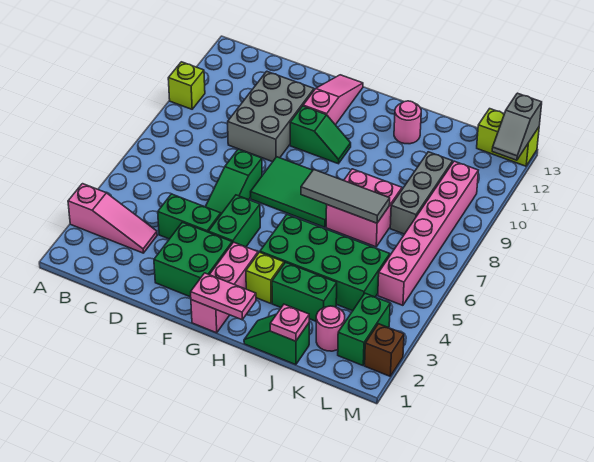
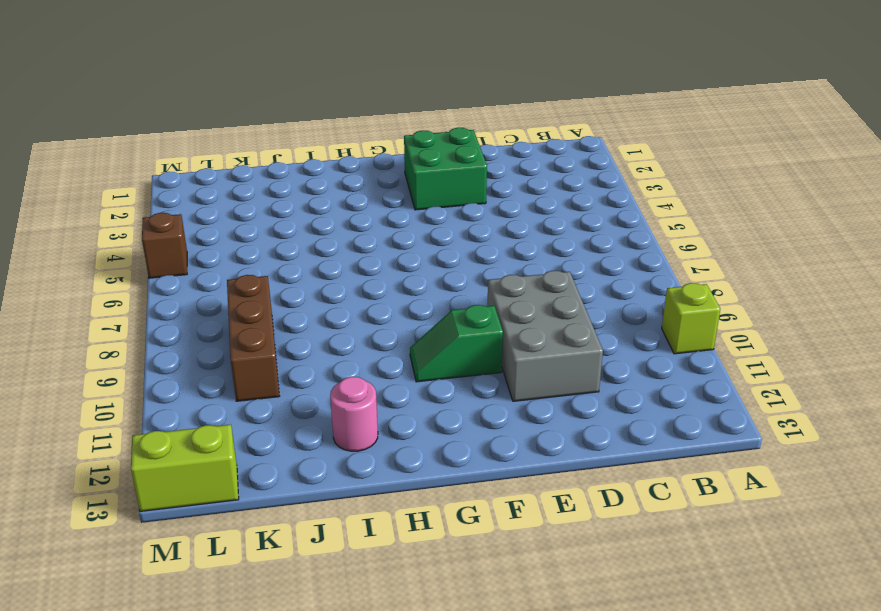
brown brick K8:K10 level 1 -> grey brick K8:K10 level 1
brown brick M5 level 1 -> brown brick M2 level 1
none -> pink slope A3:C3 level 1 top A
none -> green brick D4:E4 level 1
none -> green slope E5:E7 level 1 top 7

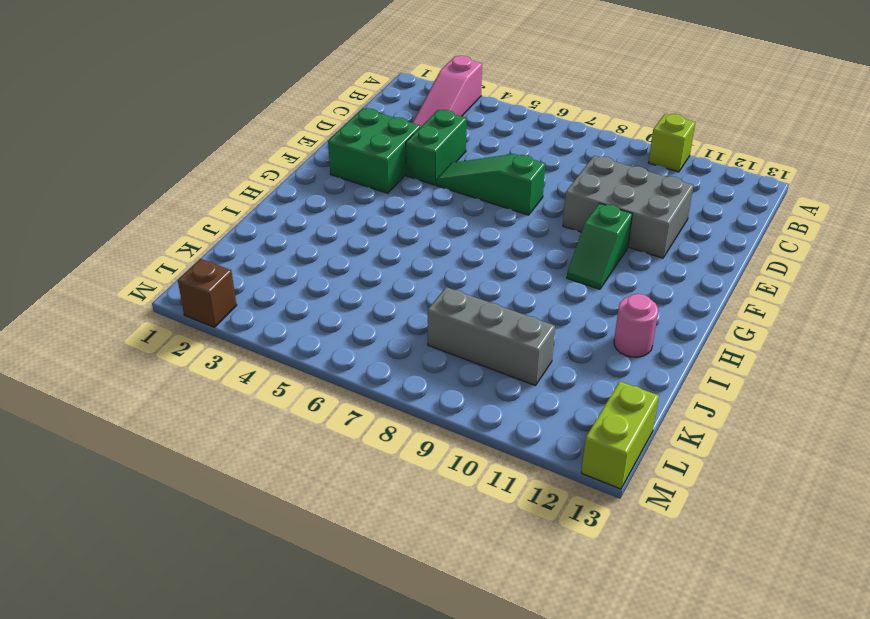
none -> green brick F4:F5 level 1
none -> green tile F7:H8 level 1
none -> pink slope F11:F13 level 1 top 11

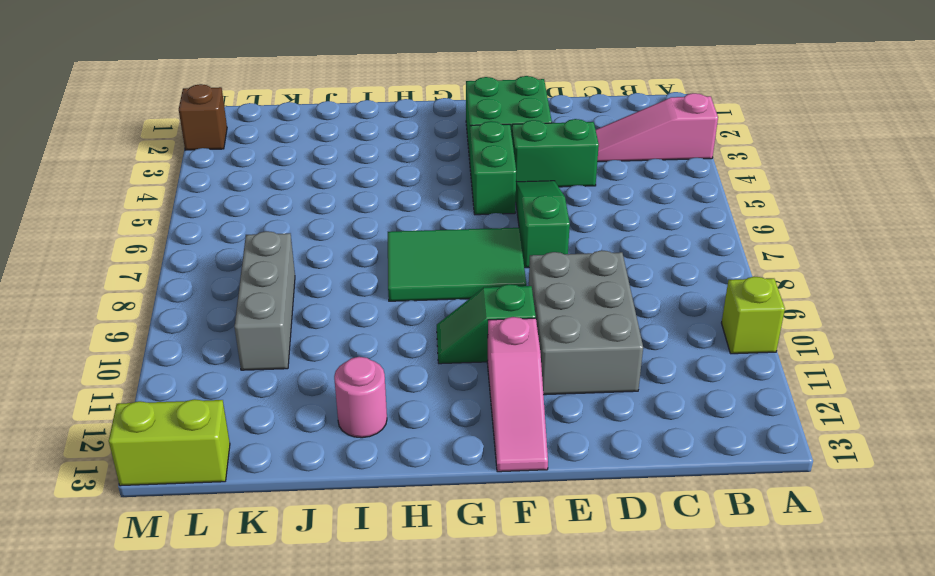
none -> pink brick G1:G3 level 1
none -> lime brick H3 level 1
none -> green brick H4:K5 level 1

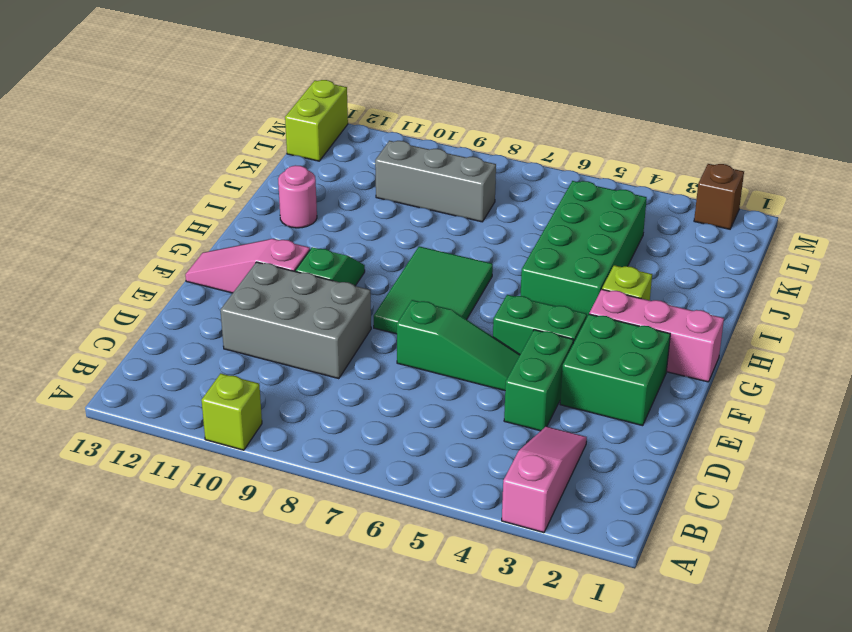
none -> green slope I1:J1 level 1 top J
none -> green brick I3:J3 level 1
none -> pink brick I7:J8 level 1

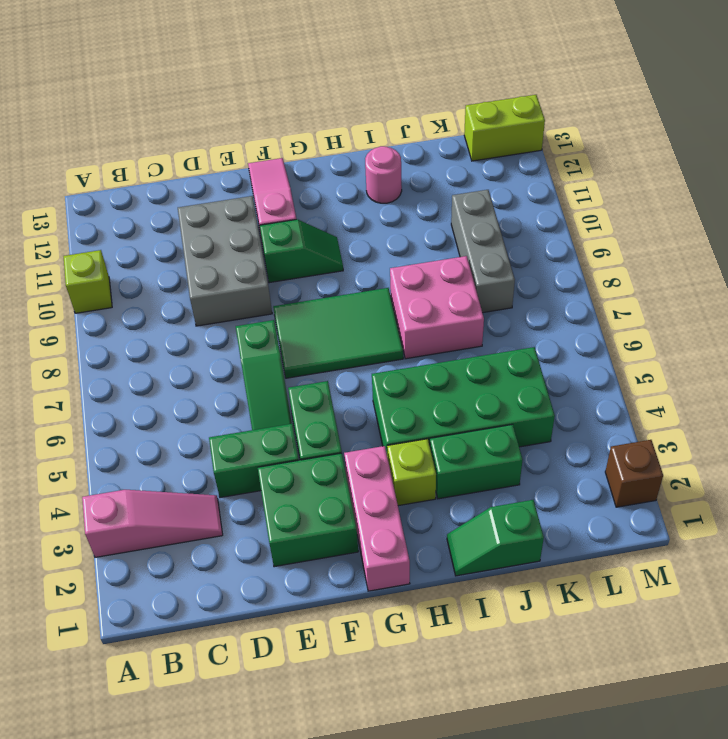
none -> pink round brick K2 level 1
none -> green brick L2:L3 level 1
none -> pink brick L5:L10 level 1

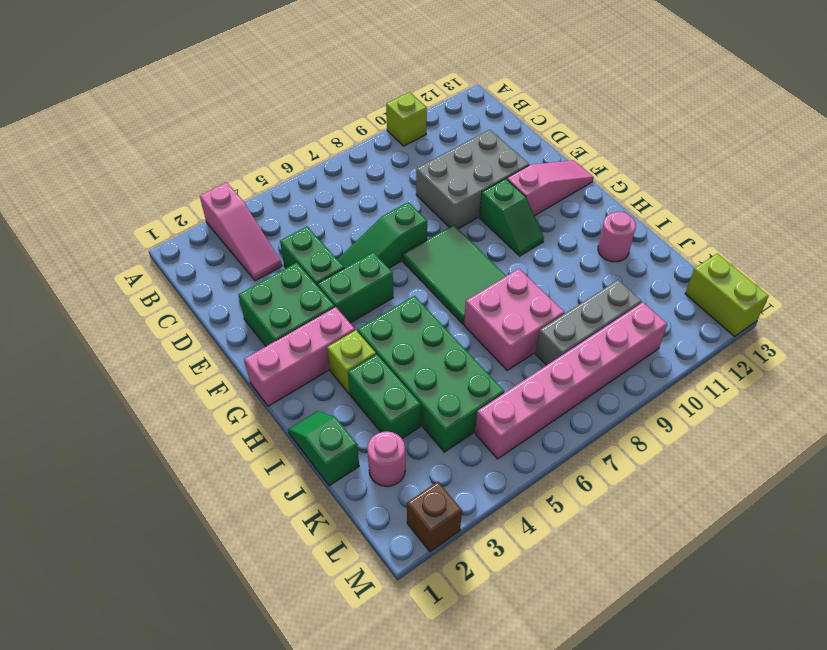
none -> green brick L2:L3 level 1
none -> pink plate G1:H1 level 2
none -> grey tile H7:J7 level 2

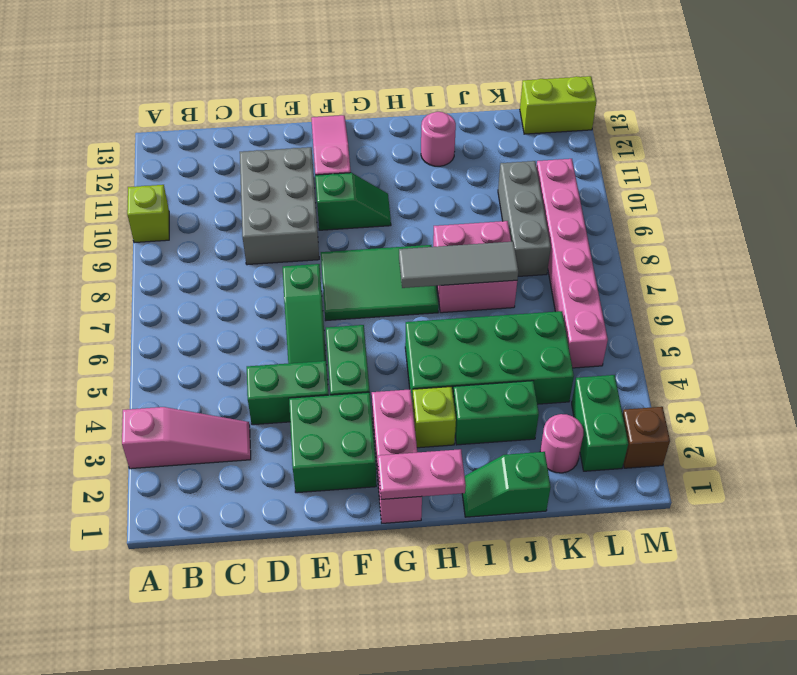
none -> pink plate J1 level 2
none -> grey slope M12:M13 level 2 top 13

